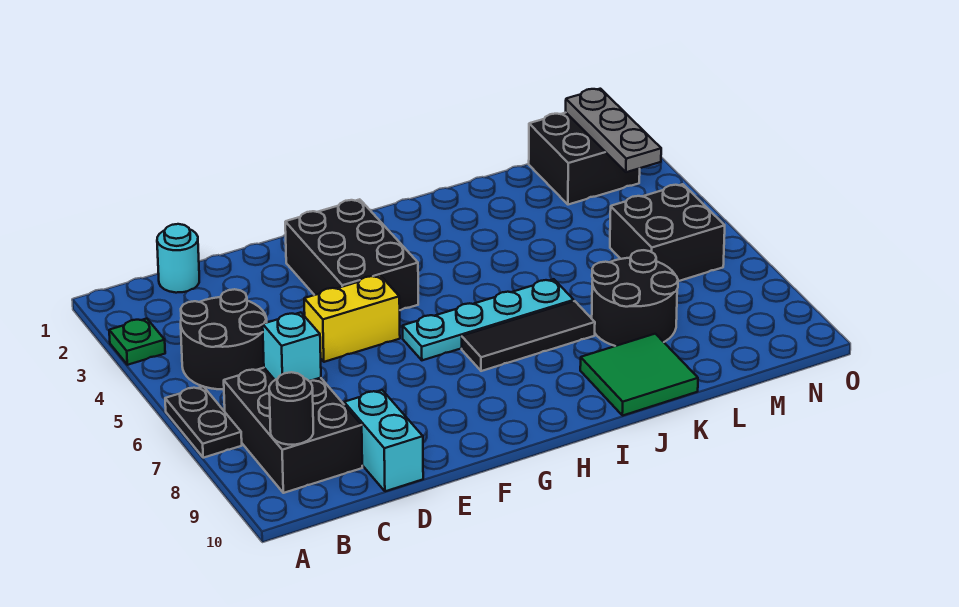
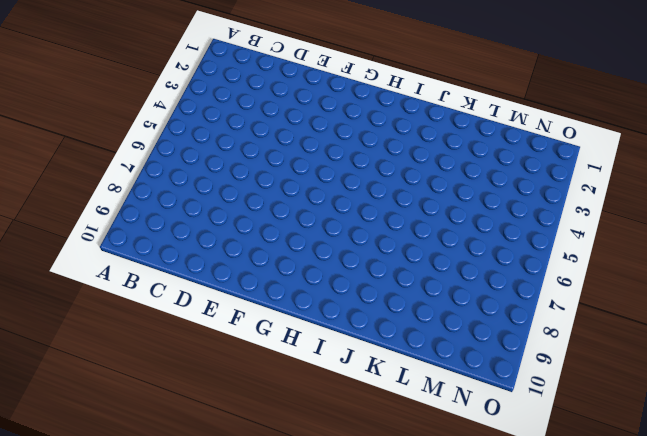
none -> green plate A3 level 1
none -> black plate A6:A7 level 1
none -> black round brick B4:C5 level 1

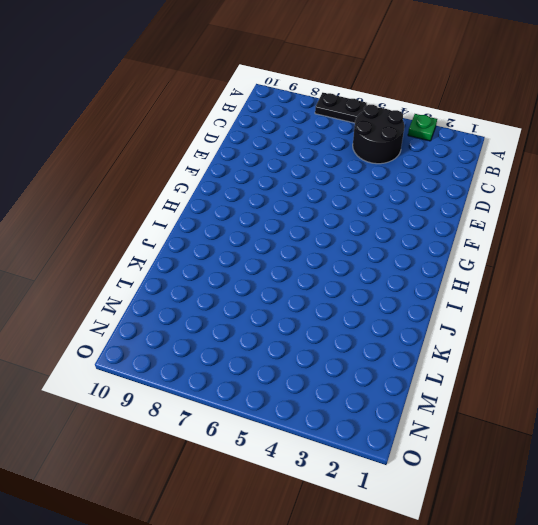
none -> black brick B7:C9 level 1
none -> cyan round brick C1 level 1
none -> cyan brick D9:D10 level 1

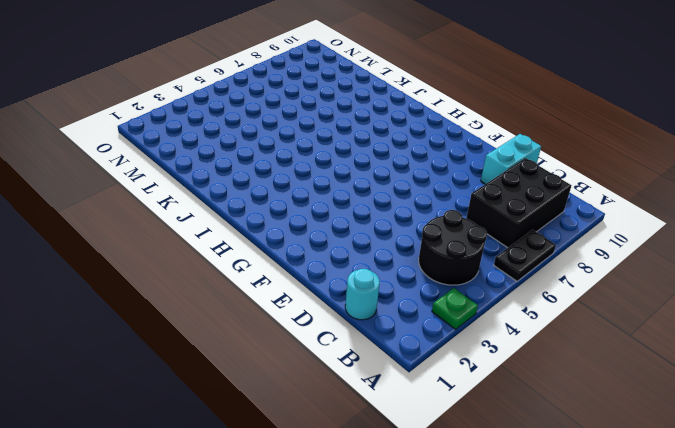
none -> yellow brick E5:F5 level 1
none -> black brick F2:G4 level 1
none -> cyan plate G6:J6 level 1

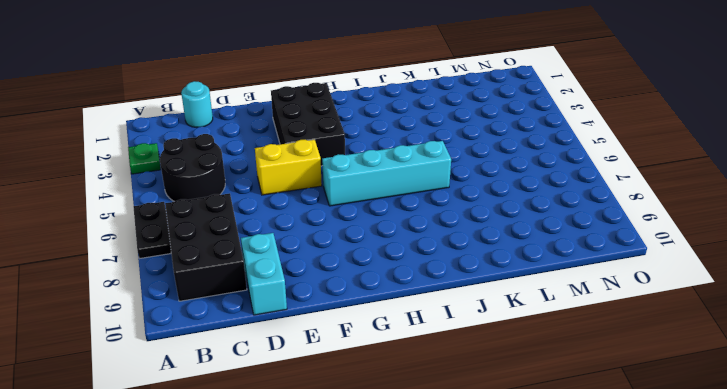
cyan brick G6:J6 level 1 -> cyan plate G6:J6 level 1
none -> black tile H7:J7 level 1
none -> green tile J9:K10 level 1
none -> black round brick K7:L8 level 1

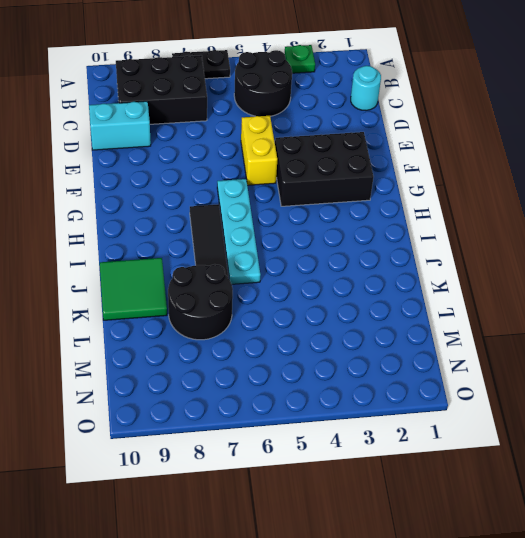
none -> black brick M1:N2 level 1
none -> black brick M5:N6 level 1
none -> black round brick B9 level 2

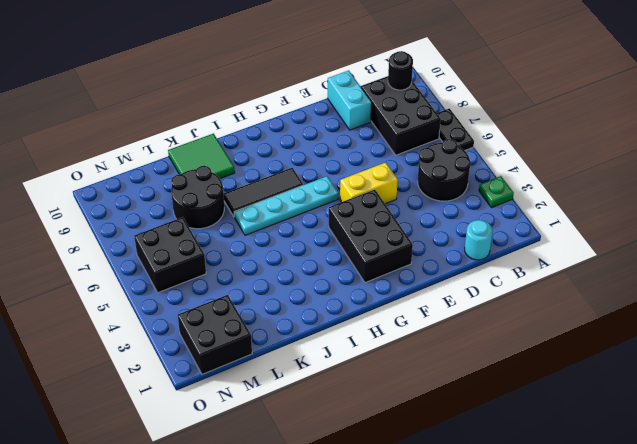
none -> cyan brick C7 level 2
none -> grey plate N1:N3 level 2

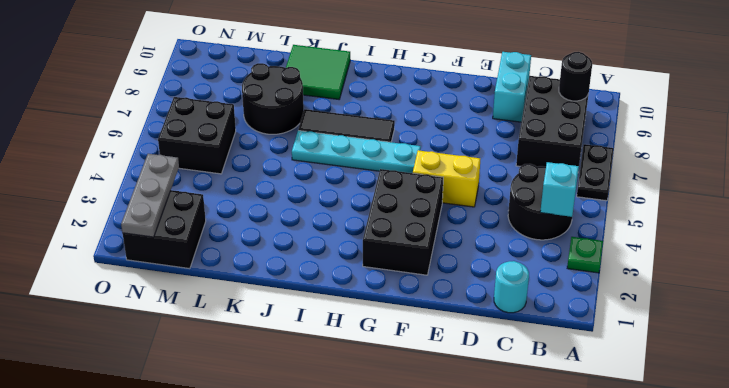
cyan brick B4 level 2 -> cyan brick C7 level 2

